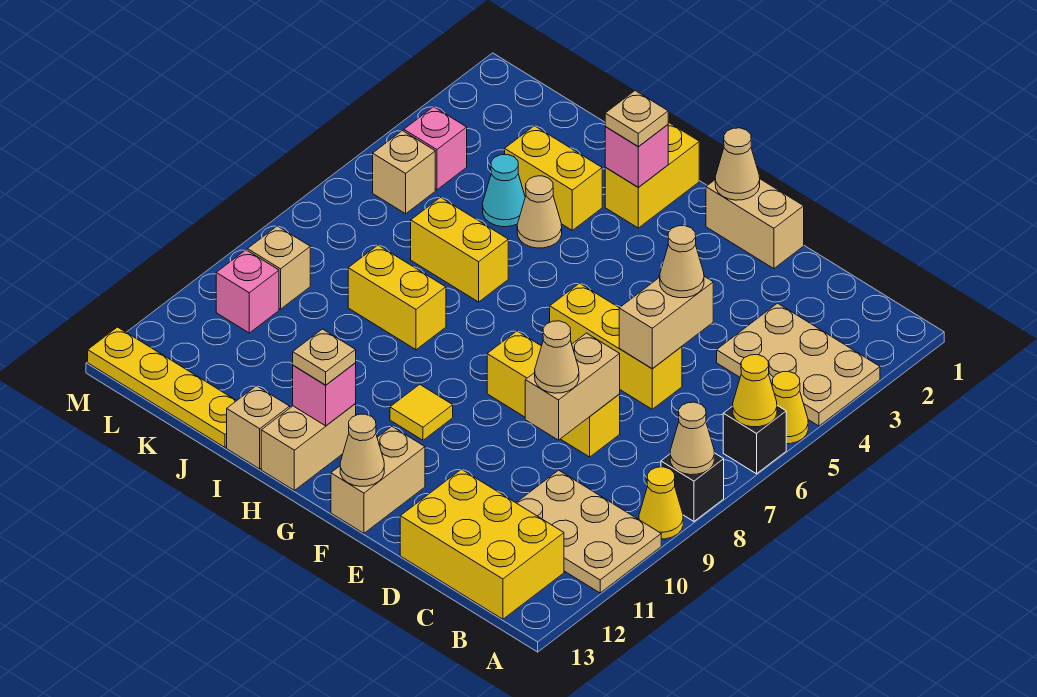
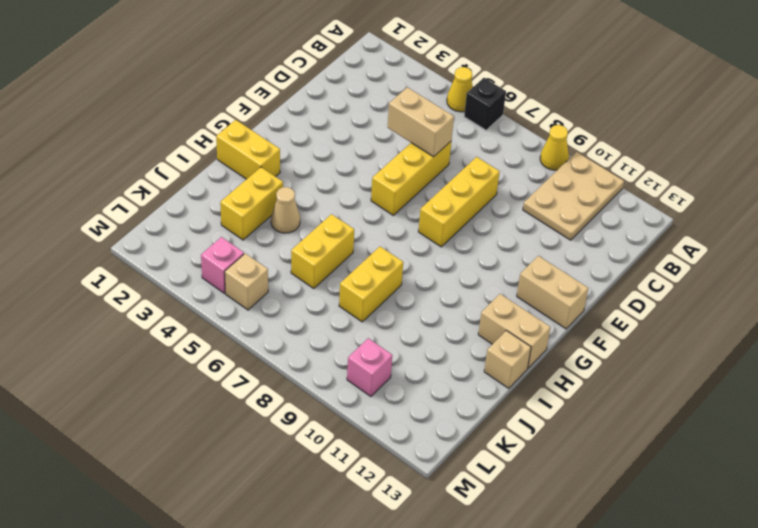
none -> tan plate A3:C4 level 1
none -> black brick A8 level 1
none -> yellow brick B12:D13 level 1
none -> tan brick E1:F1 level 1

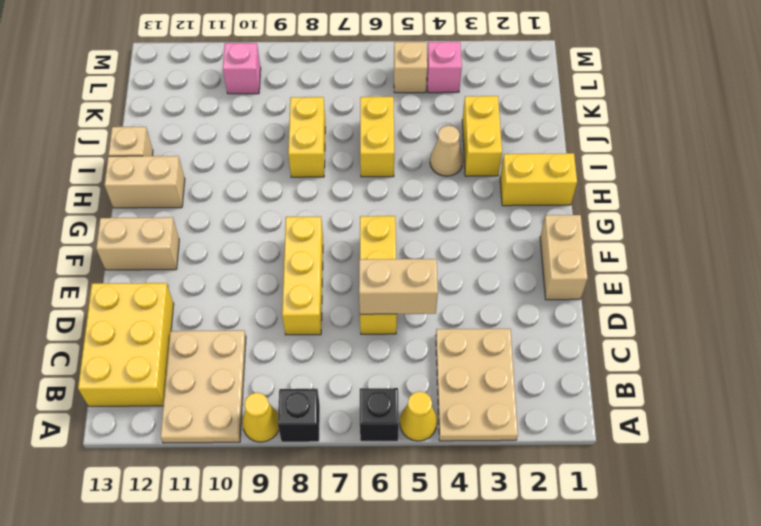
none -> yellow tile G10 level 1
none -> cyan cone J4 level 1
none -> yellow plate J13:M13 level 1
none -> tan brick L9 level 1

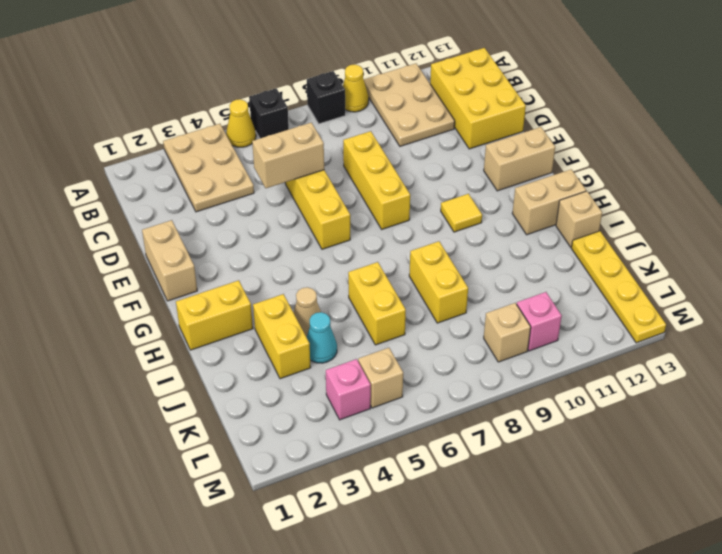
none -> yellow cone A6 level 2
none -> tan cone A8 level 2
none -> tan brick D8:D9 level 2
none -> tan cone F1 level 2

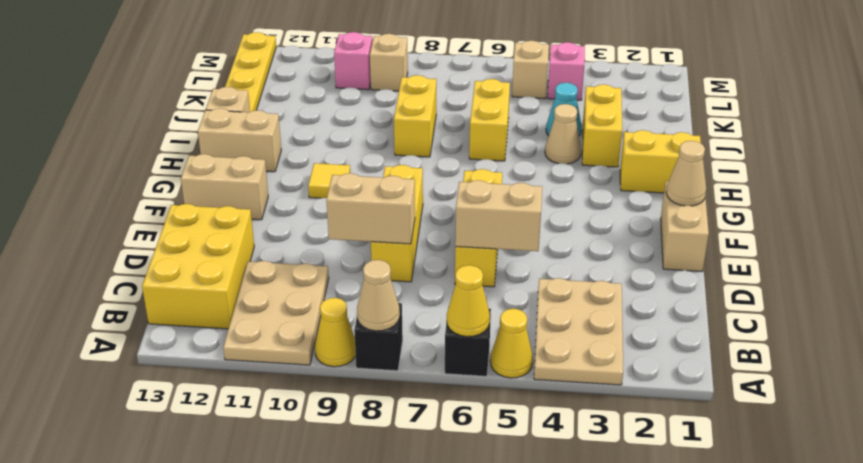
none -> tan cone F13 level 2
none -> pink brick H2 level 2
none -> pink brick H12 level 2
none -> tan cone D5 level 3

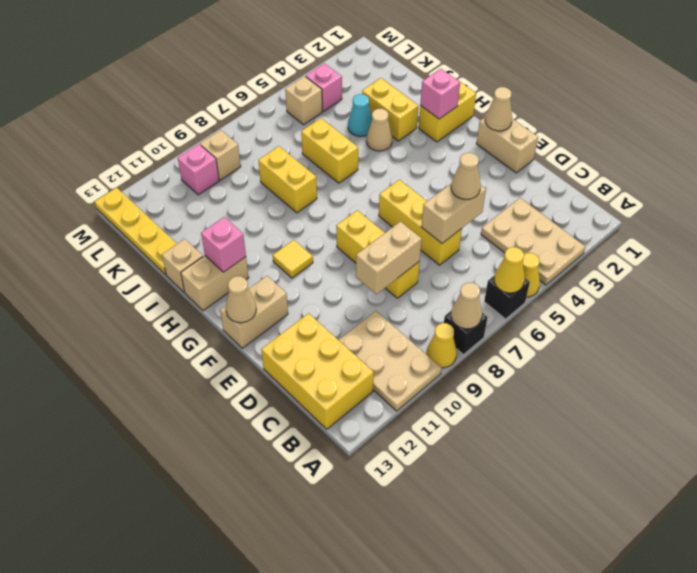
none -> tan cone D9 level 3
none -> tan plate H2 level 3
none -> tan plate H12 level 3

